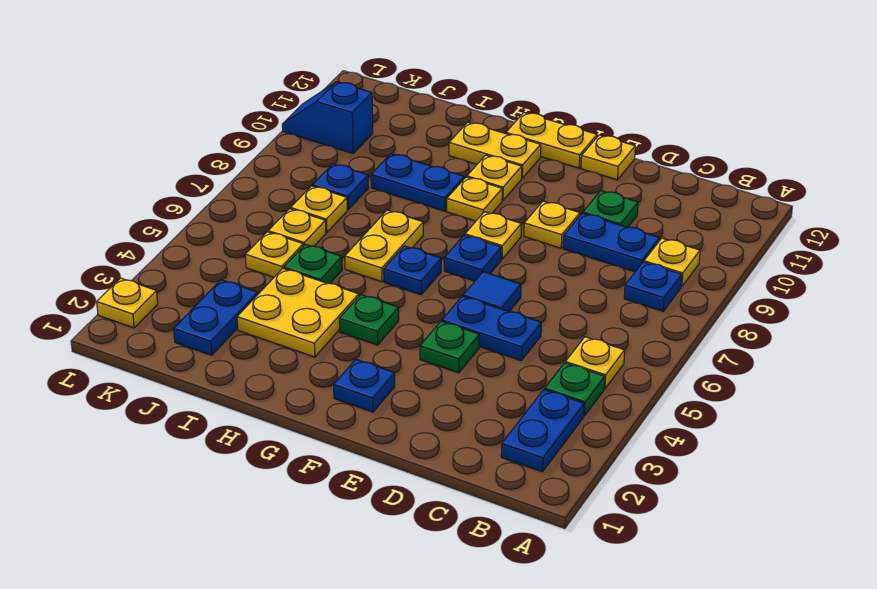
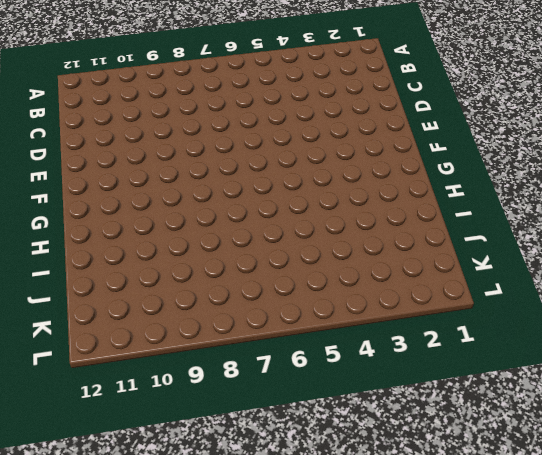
none -> blue plate B2:B3 level 1
none -> green plate B4 level 1
none -> yellow plate B5 level 1
none -> blue plate B8 level 1

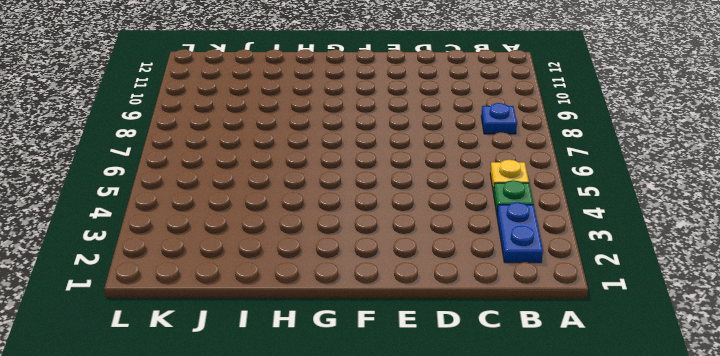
none -> yellow plate B9 level 1
none -> blue plate C9:D9 level 1
none -> blue plate D5:E5 level 1
none -> green plate D10 level 1

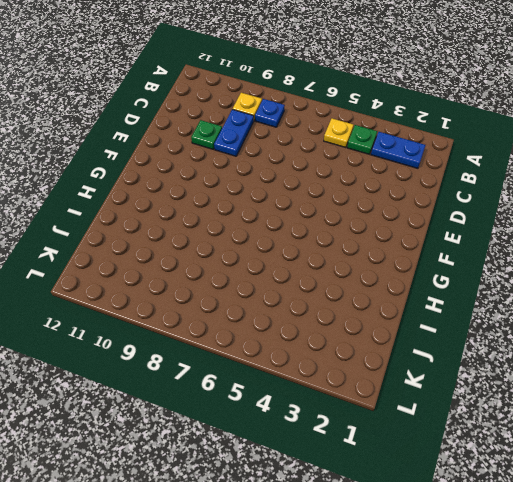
none -> blue plate D5:E5 level 1
none -> green plate E4 level 1
none -> blue tile E6 level 1
none -> yellow plate E9 level 1

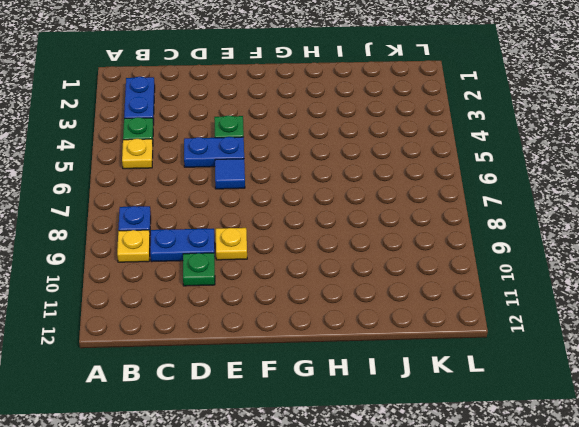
none -> yellow plate E12 level 1
none -> blue plate F2 level 1
none -> blue plate F7 level 1
none -> yellow plate F8 level 1

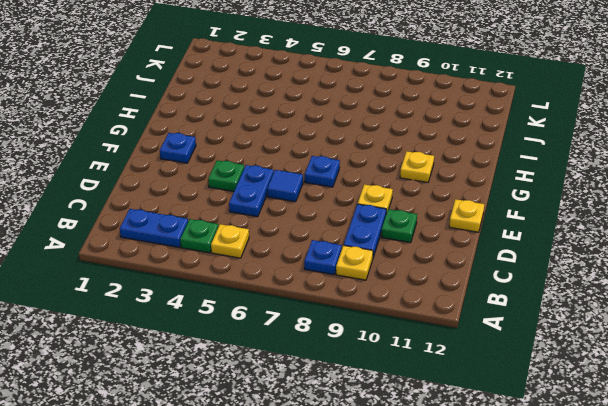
none -> yellow plate F8 level 1
none -> yellow plate F12:G12 level 1
none -> green plate G4 level 1
none -> blue plate G6 level 1

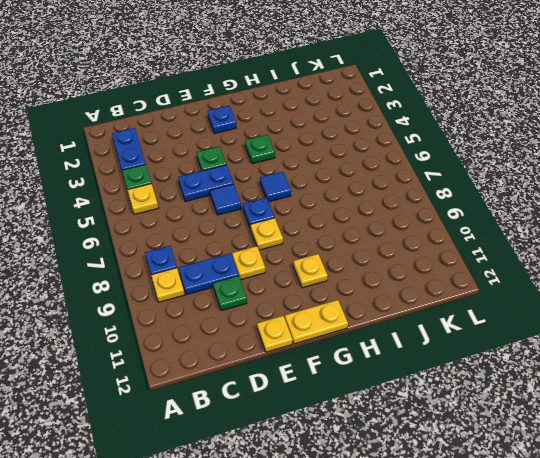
blue tile G6 level 1 -> blue plate G6 level 1
none -> yellow plate G9 level 1
none -> yellow plate G11:H11 level 1
none -> yellow plate H3:I4 level 1
none -> yellow plate H6:H7 level 1

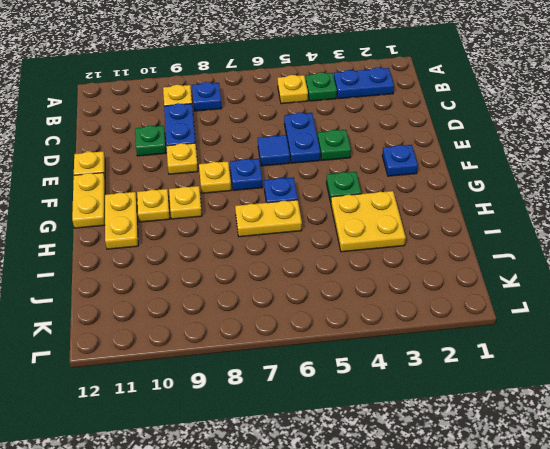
none -> blue plate H9:I9 level 1
none -> green plate I5 level 1
none -> blue plate J2:J3 level 1
none -> yellow plate J5 level 1

